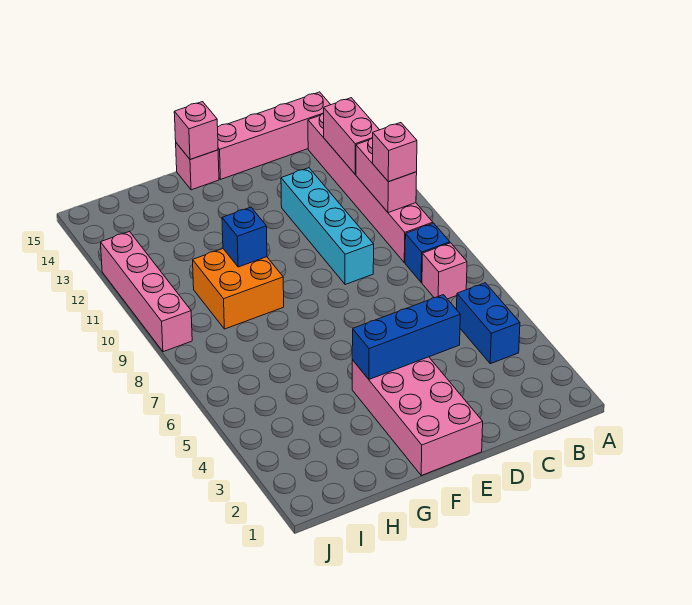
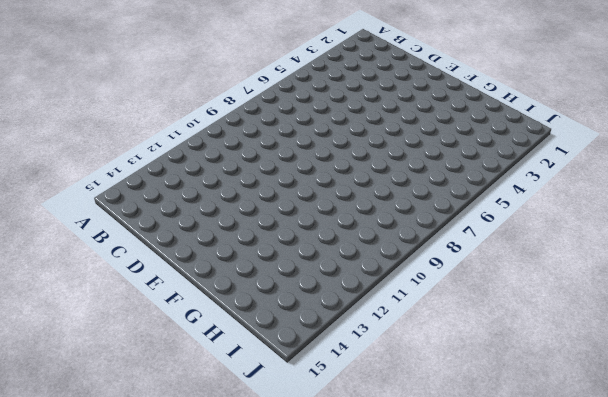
none -> blue brick B4:B5 level 1
none -> pink brick B7 level 1
none -> blue brick B8 level 1

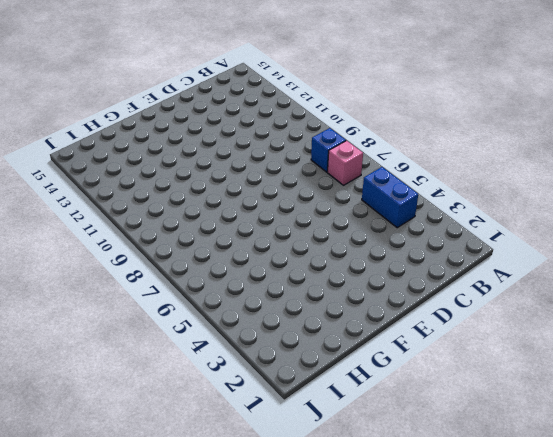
none -> pink brick B9:B14 level 1
none -> pink brick B15:E15 level 1
none -> cyan brick D9:D12 level 1

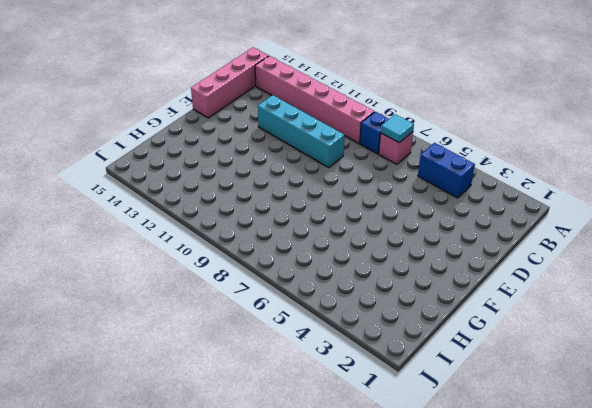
cyan tile B7 level 2 -> none
none -> pink brick E1:F4 level 1
none -> pink brick F15 level 1
none -> orange brick G9:H10 level 1

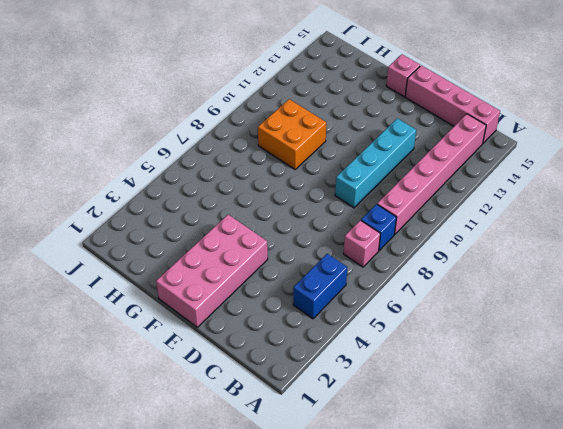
none -> pink brick J9:J12 level 1
none -> pink brick B10:B11 level 2
none -> pink brick B12:B13 level 2

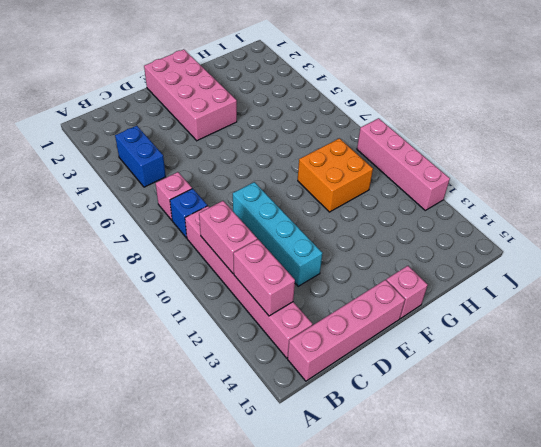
none -> blue brick D4:F4 level 2
none -> pink brick F15 level 2
none -> blue brick G10 level 2

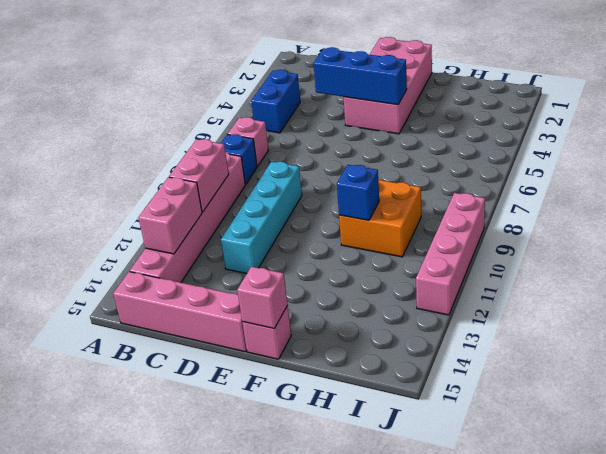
none -> pink brick B10 level 3

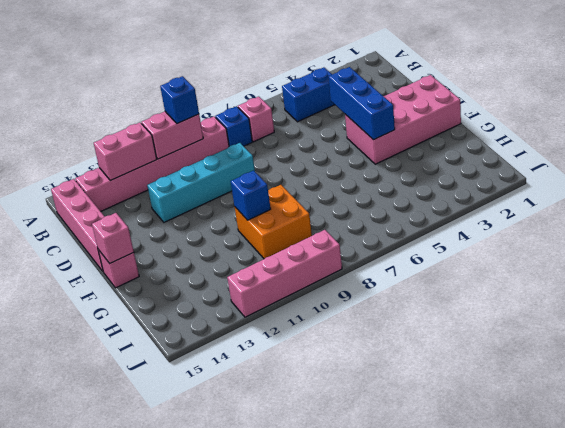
blue brick B10 level 3 -> pink brick B10 level 3

